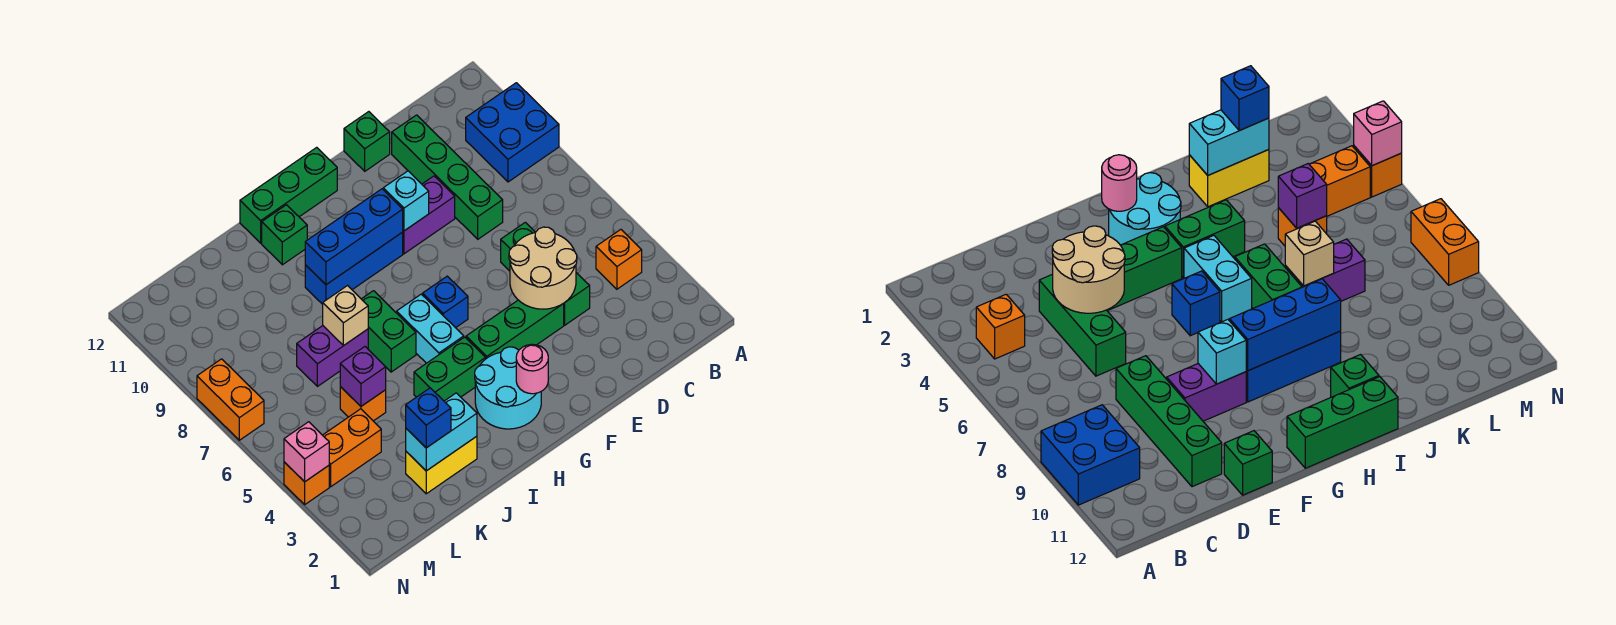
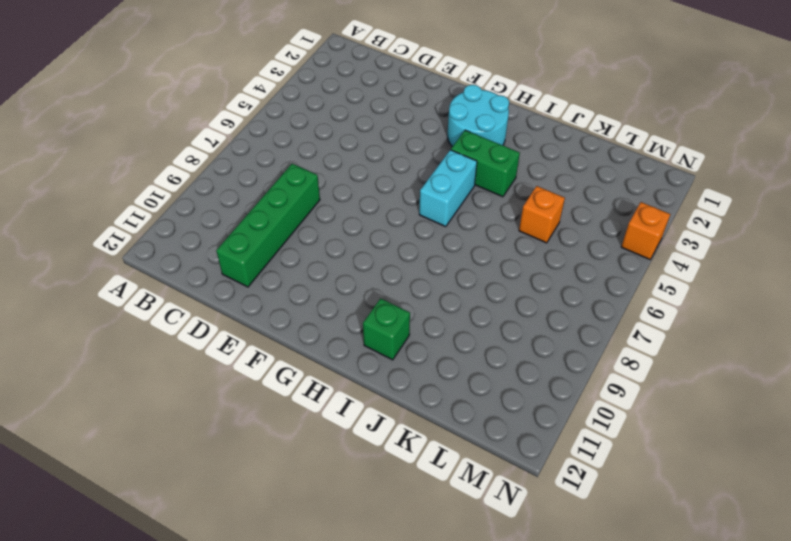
none -> blue brick A9:B10 level 1
none -> orange brick B4 level 1
none -> green brick D4:D6 level 1
none -> green brick E4:G4 level 1

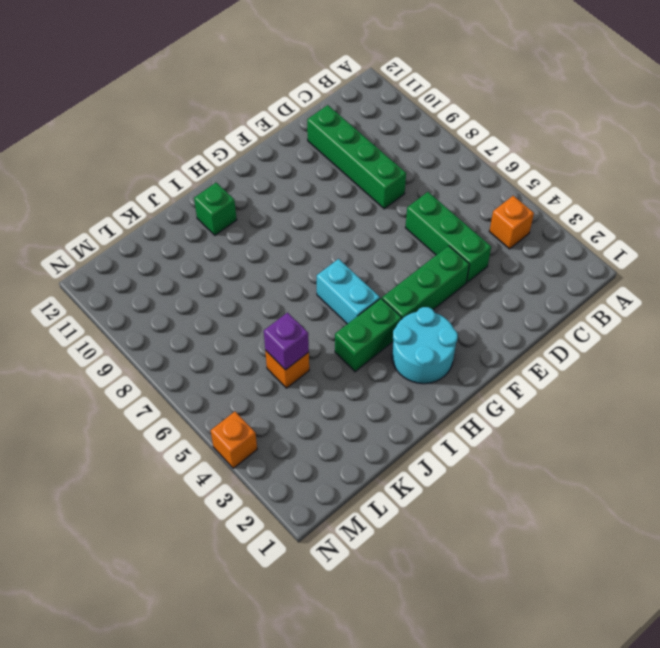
none -> blue brick A9:B10 level 1
none -> purple brick E9:F9 level 1
none -> green brick E12 level 1
none -> blue brick G6 level 1

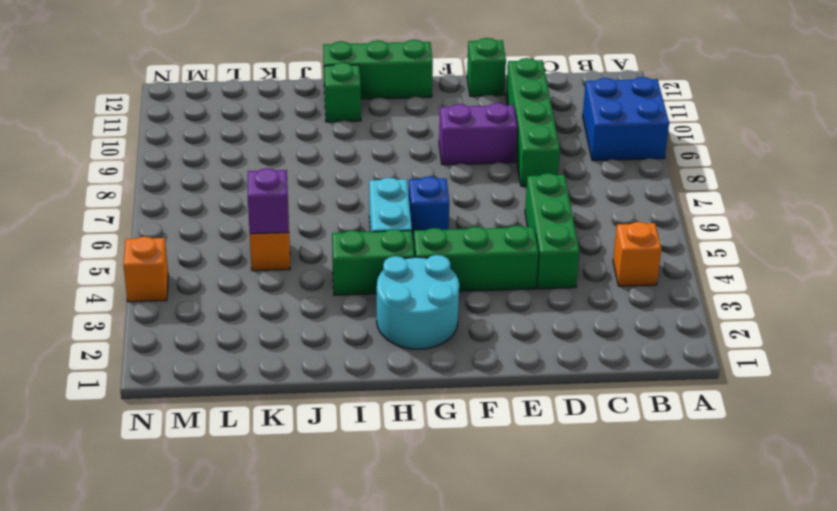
none -> blue brick G9:I9 level 1
none -> green brick I6:I7 level 1
none -> yellow brick J2:K2 level 1
none -> purple brick J7:K7 level 1

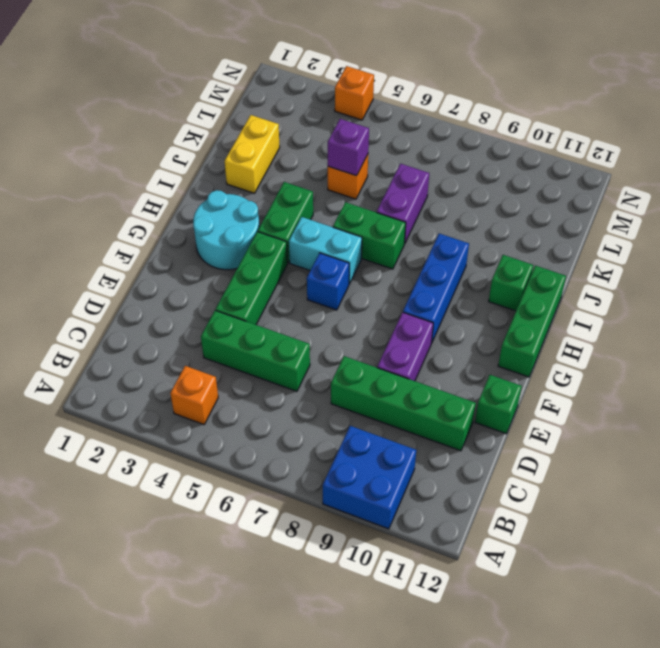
none -> orange brick L4:M4 level 1
none -> orange brick N7:N8 level 1
none -> tan round brick D4:E5 level 2
none -> cyan brick F9 level 2

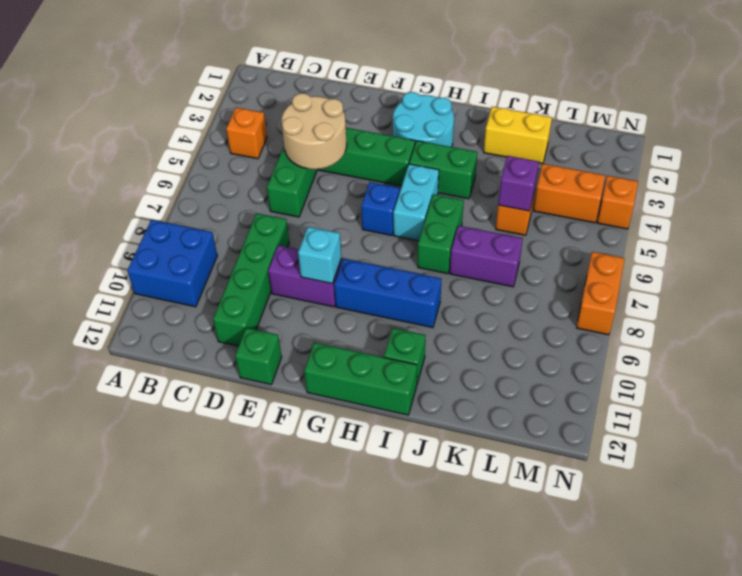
none -> pink round brick G2 level 2
none -> blue brick G9:I9 level 2
none -> cyan brick J2:K2 level 2
none -> tan brick J7 level 2

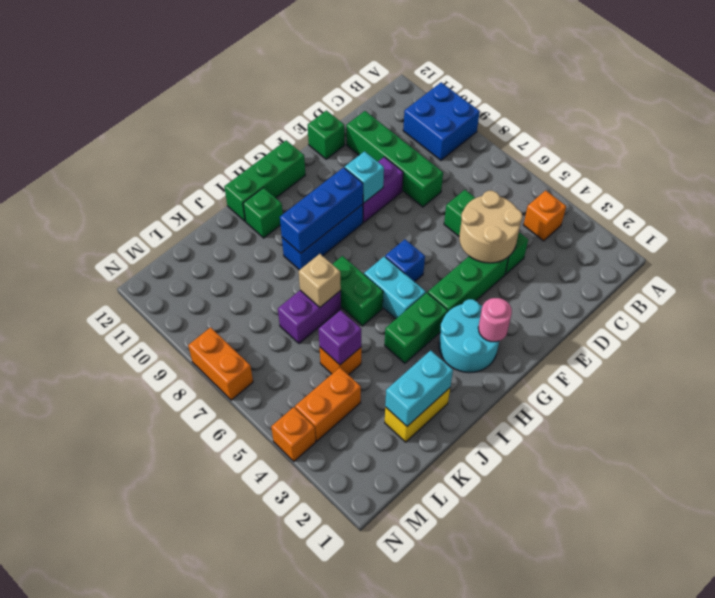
none -> pink brick N4 level 2
none -> blue brick K2 level 3

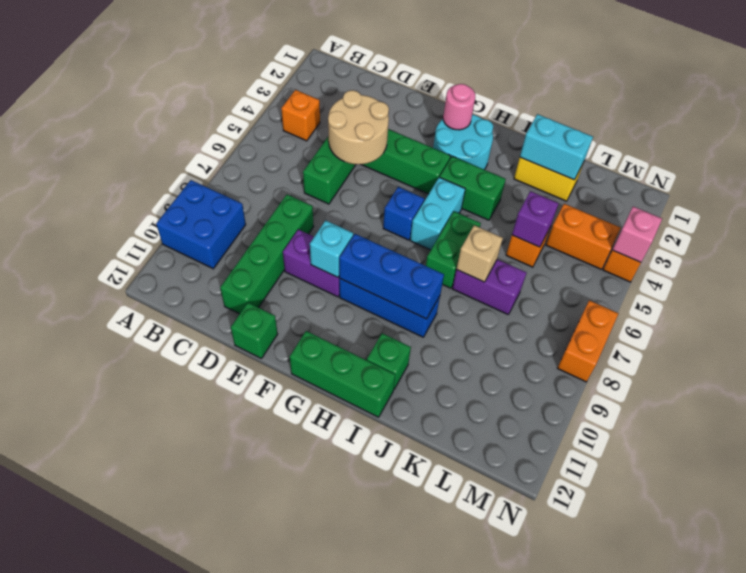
none -> blue brick K2 level 3

